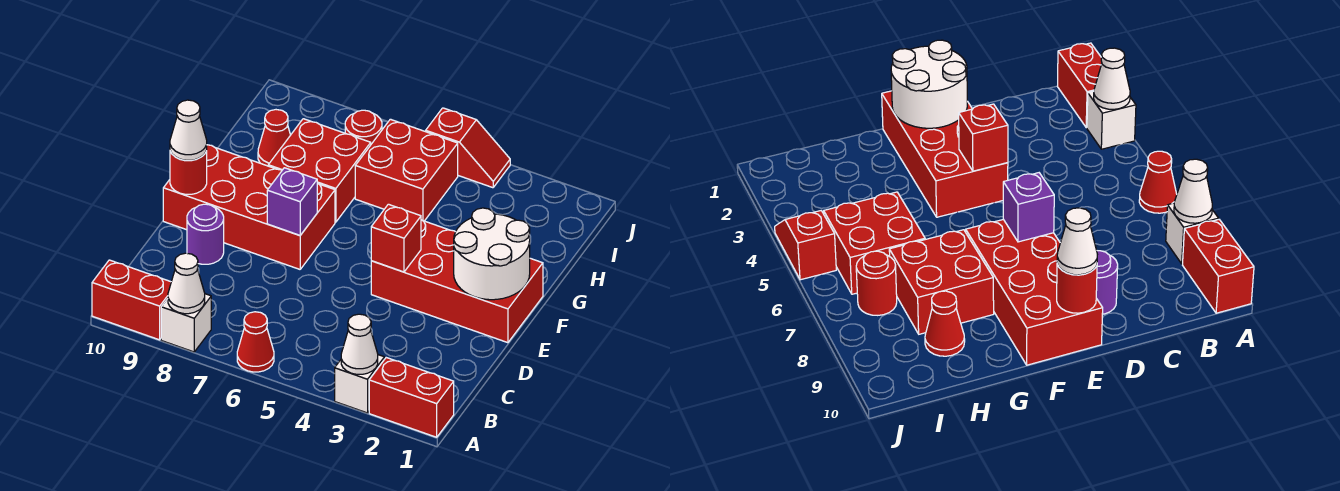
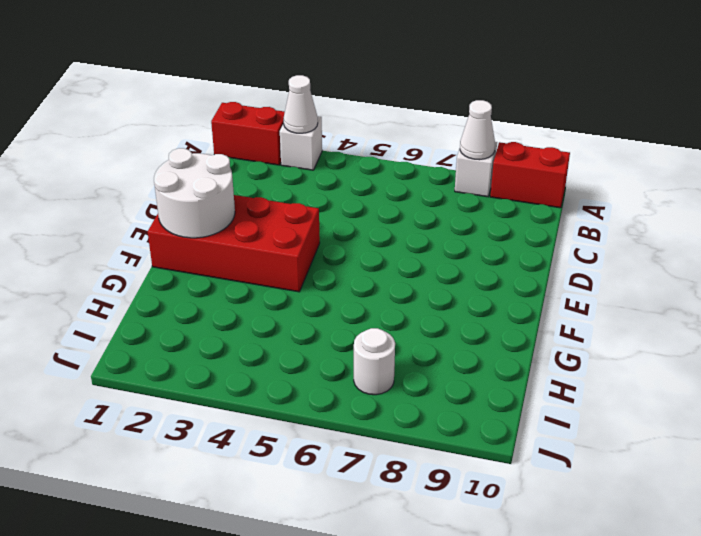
white round brick I7 level 1 -> red round brick I7 level 1
none -> red cone A6 level 1
none -> purple round brick D9 level 1
none -> red brick E7:F10 level 1

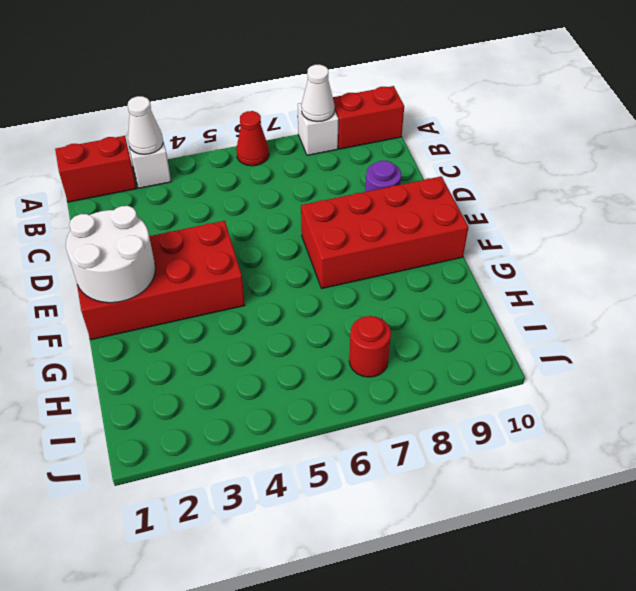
none -> red brick G7:H8 level 1
none -> red brick H5:I6 level 1
none -> red cone H9 level 1

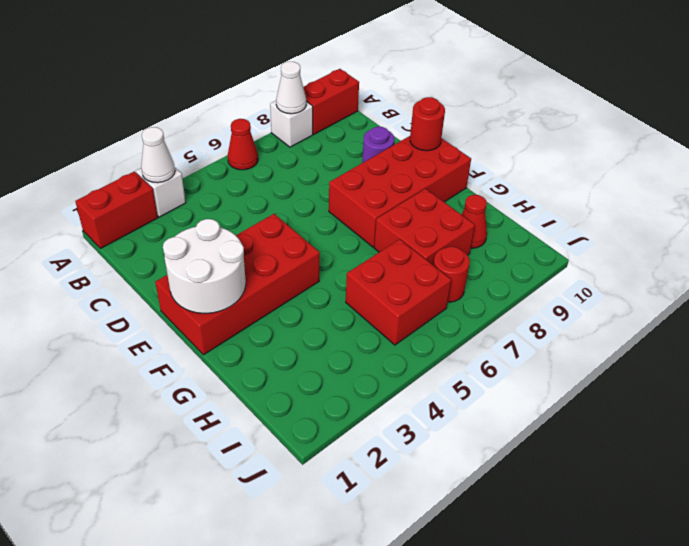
none -> red slope J4:J5 level 1 top 5
none -> red brick E4 level 2
none -> purple brick E7 level 2

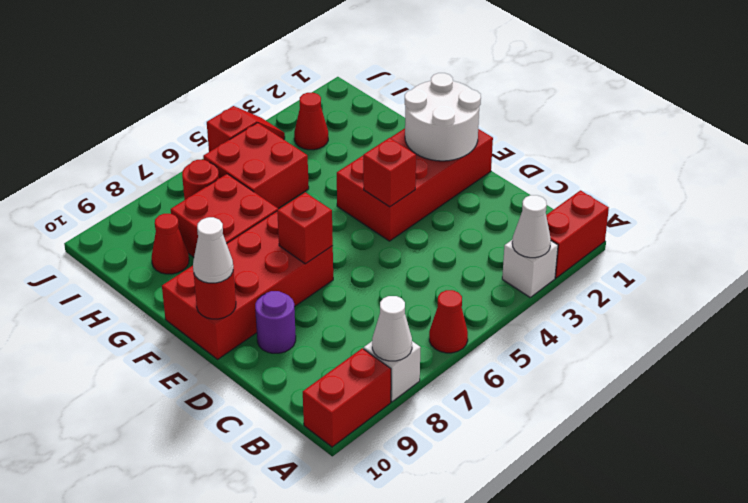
red brick E7 level 2 -> purple brick E7 level 2
red cone I3 level 1 -> none

